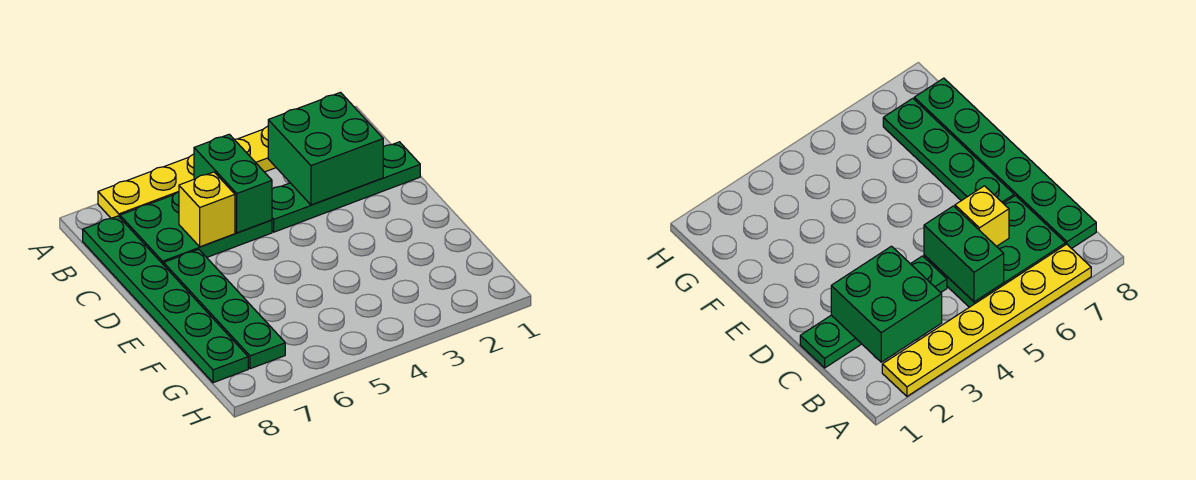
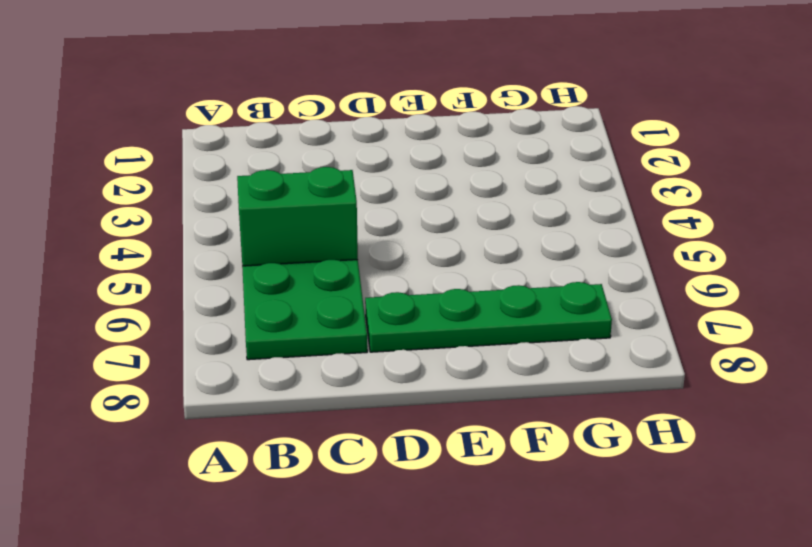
none -> yellow plate A2:A7 level 1
none -> green plate B8:G8 level 1

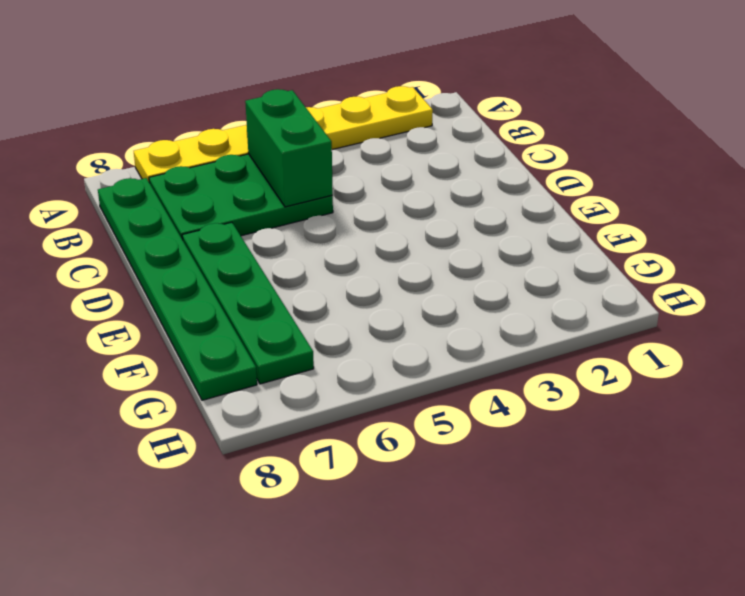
none -> green plate C1:C4 level 1
none -> green brick B2:C3 level 2

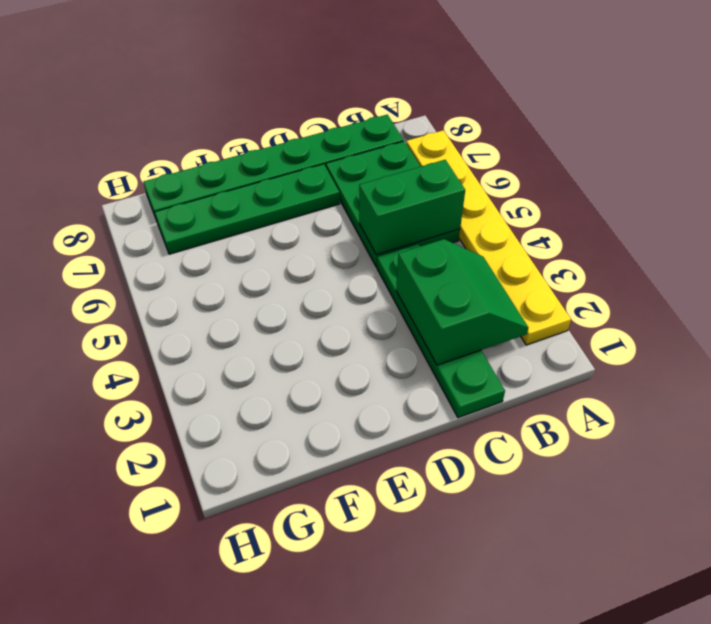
green slope B2:C3 level 2 top C -> green brick B2:C3 level 2
none -> yellow brick C6 level 2

